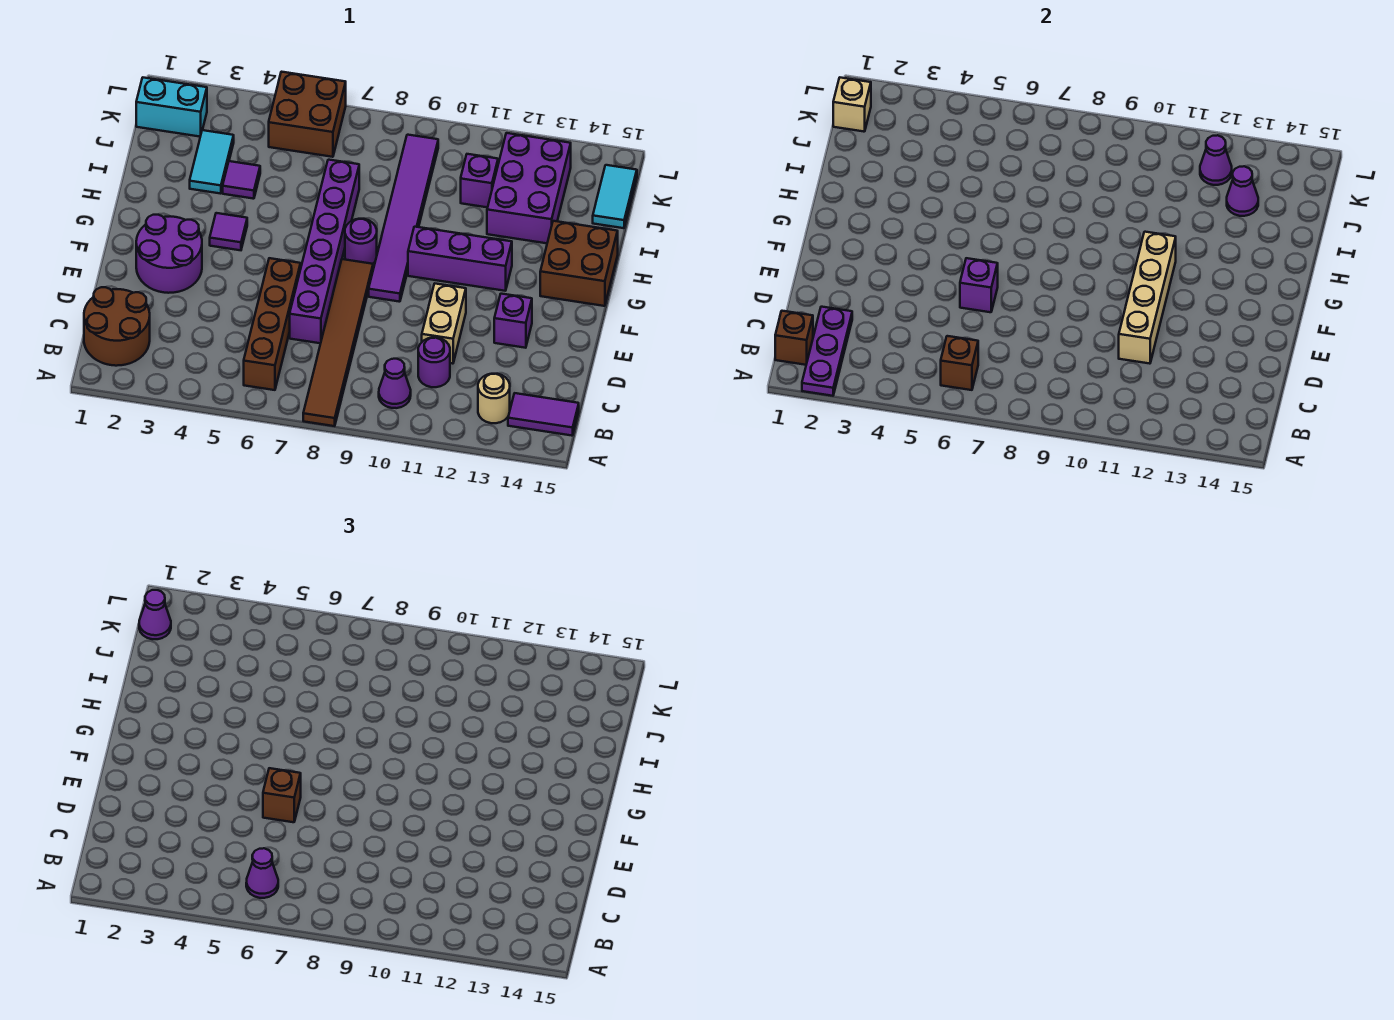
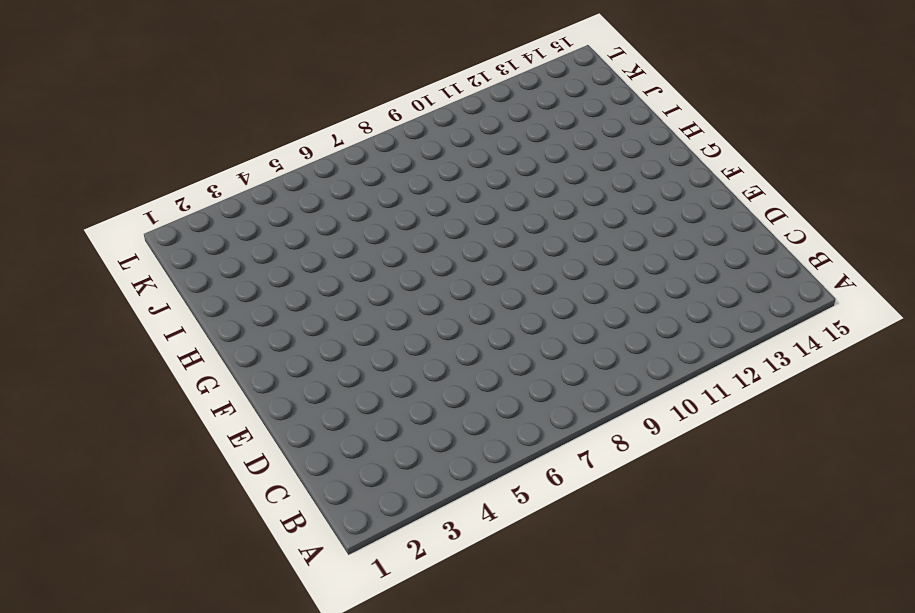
none -> brown tile A8:F8 level 1
none -> brown round brick B1:C2 level 1
none -> brown brick B6:E6 level 1
none -> purple cone B10 level 1

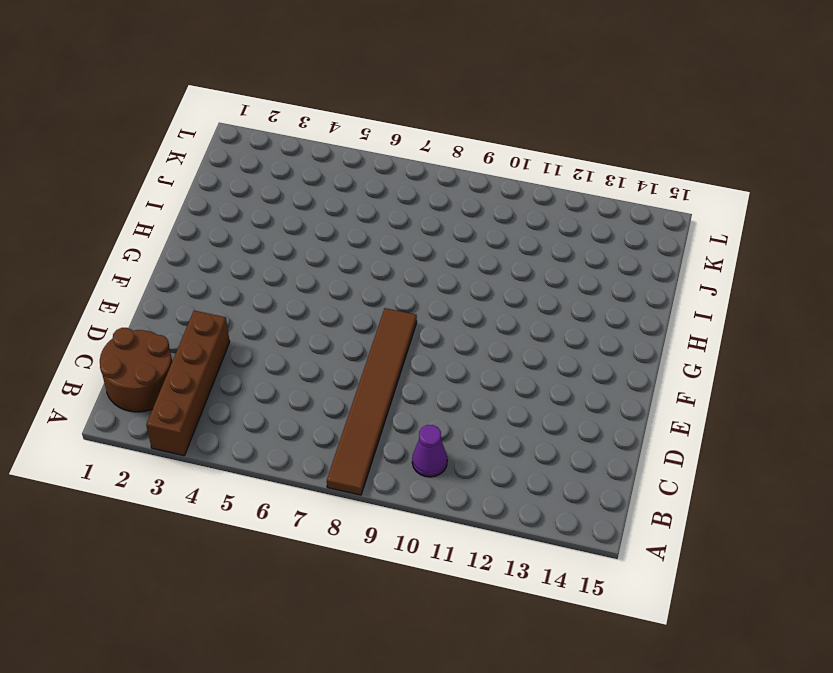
brown brick A3:D3 level 1 -> brown brick B6:E6 level 1
none -> tan round brick B13 level 1
none -> purple tile B14:B15 level 1
none -> purple round brick C11 level 1
none -> purple brick D7:I7 level 1

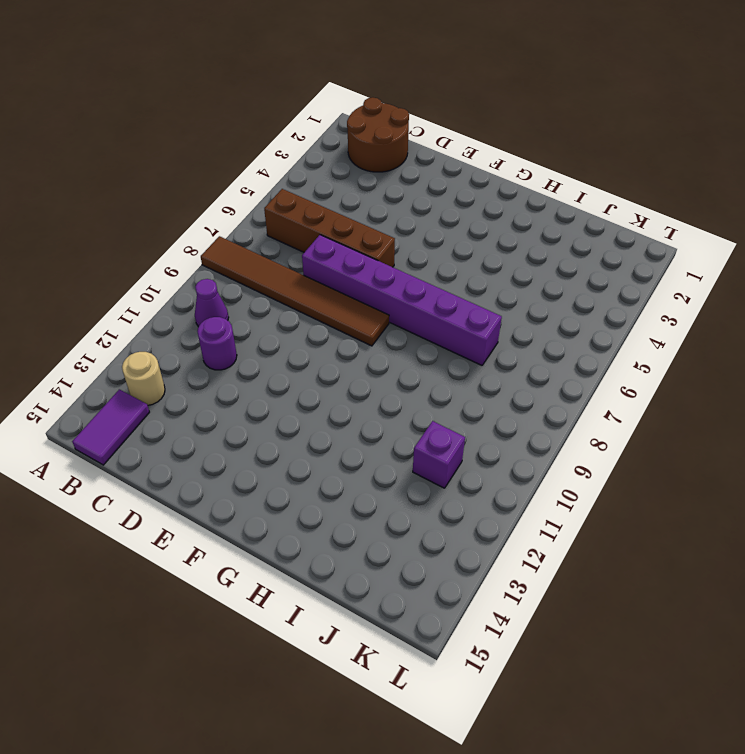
none -> tan brick D11:E11 level 1
none -> purple round brick E2:F3 level 1
none -> purple brick E13 level 1
none -> purple tile F9:K9 level 1

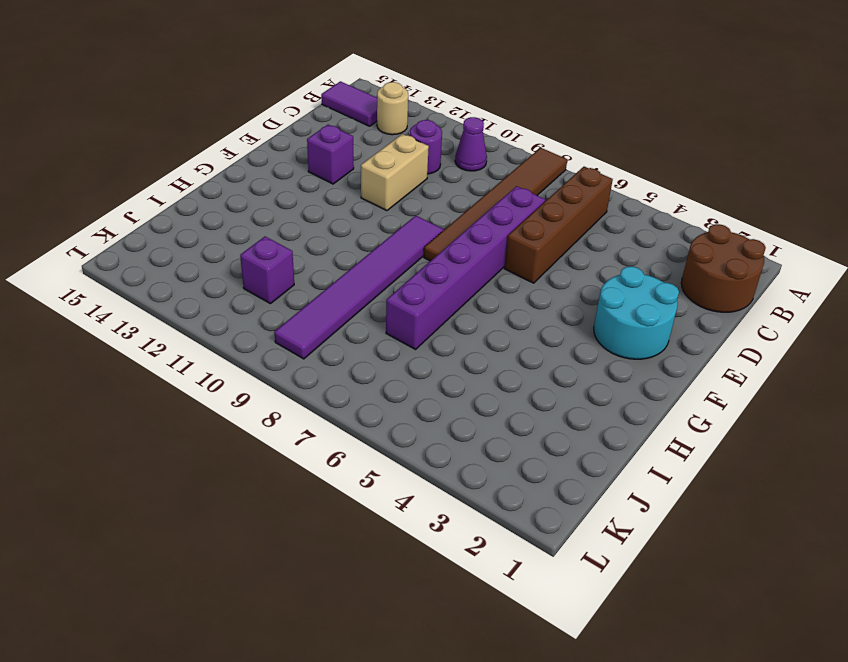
cyan round brick E2:F3 level 1 -> purple round brick E2:F3 level 1
none -> purple tile G4 level 1
none -> purple round brick G8 level 1
none -> purple brick G10:G12 level 1
none -> brown brick G14:H15 level 1

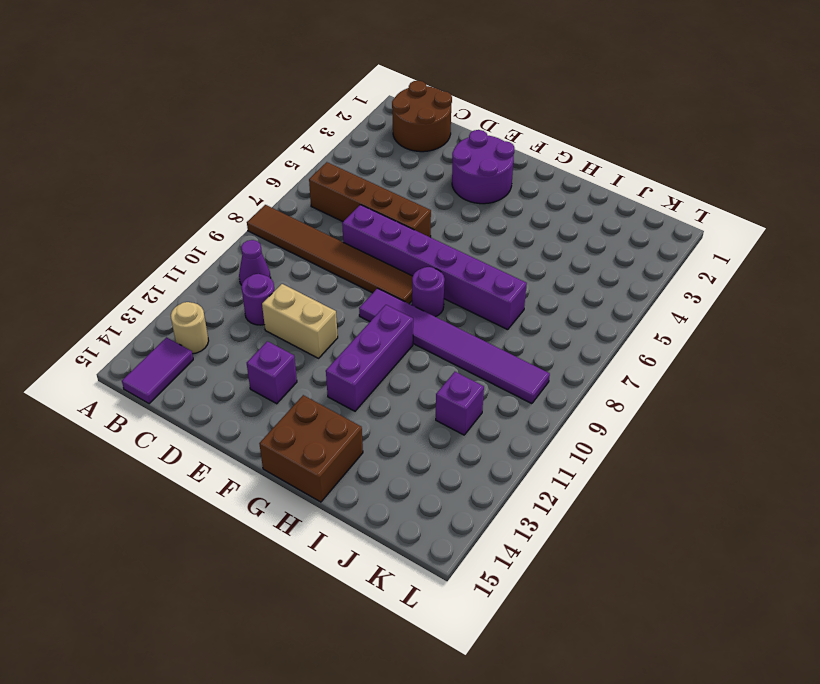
none -> purple tile G4 level 1
none -> cyan tile I3:J3 level 1
none -> purple tile I4 level 1
none -> purple brick I12:K13 level 1

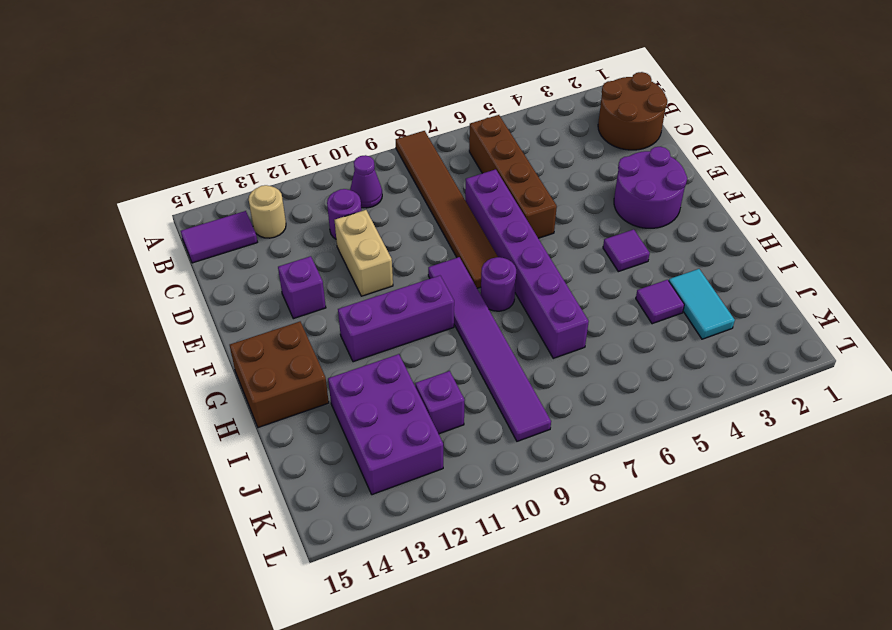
none -> cyan tile J15:K15 level 1
none -> cyan brick K1:K2 level 1
none -> brown brick K5:L6 level 1
none -> purple plate A2:C2 level 2

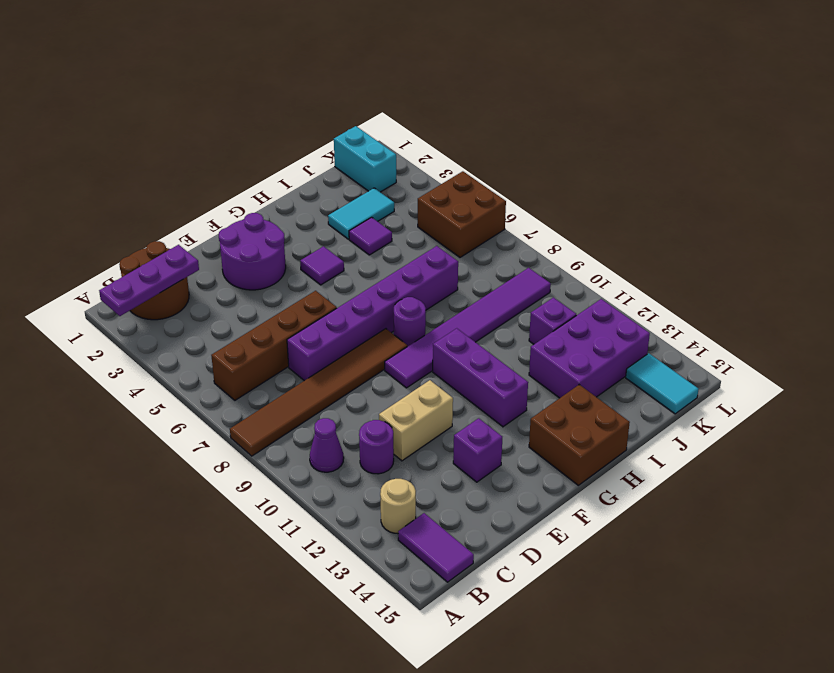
cyan tile K14:K15 level 1 -> cyan tile J15:K15 level 1
none -> brown brick B1 level 2
none -> brown brick B6 level 2
none -> tan brick D11:G11 level 2
none -> purple brick E6 level 2

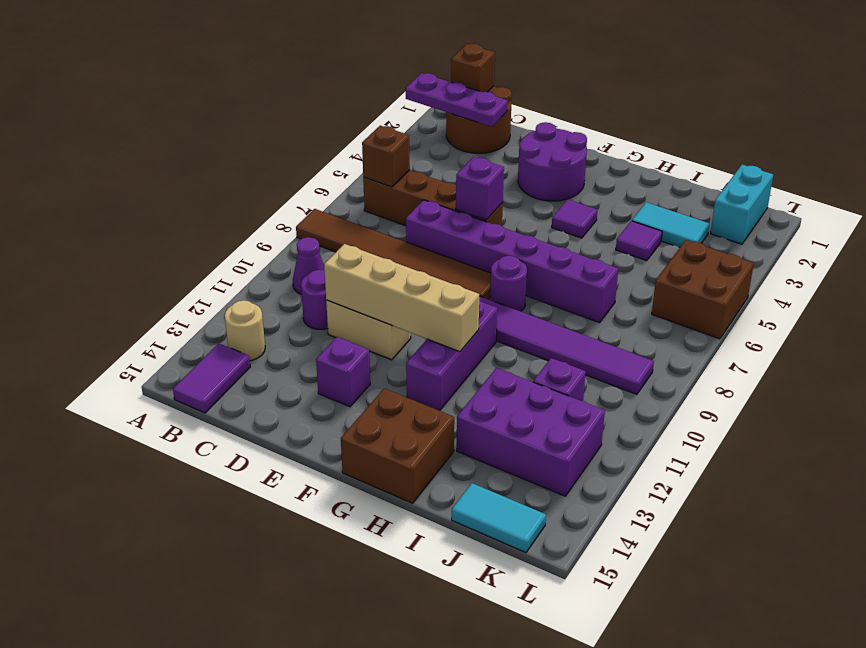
none -> purple cone J13 level 2
none -> tan brick K1 level 2
none -> purple cone K12 level 2
none -> purple cone B6 level 3

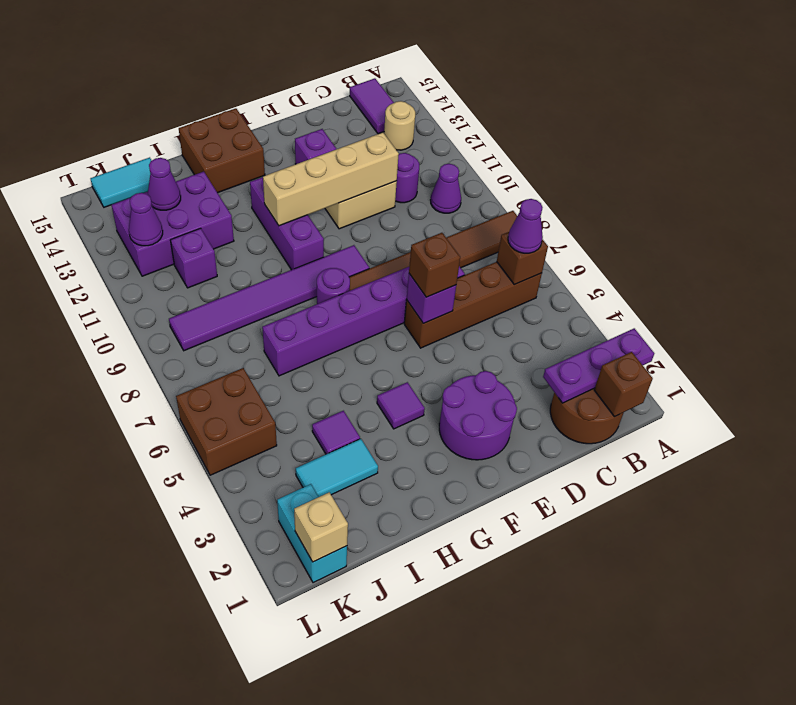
none -> purple cone K1 level 3

